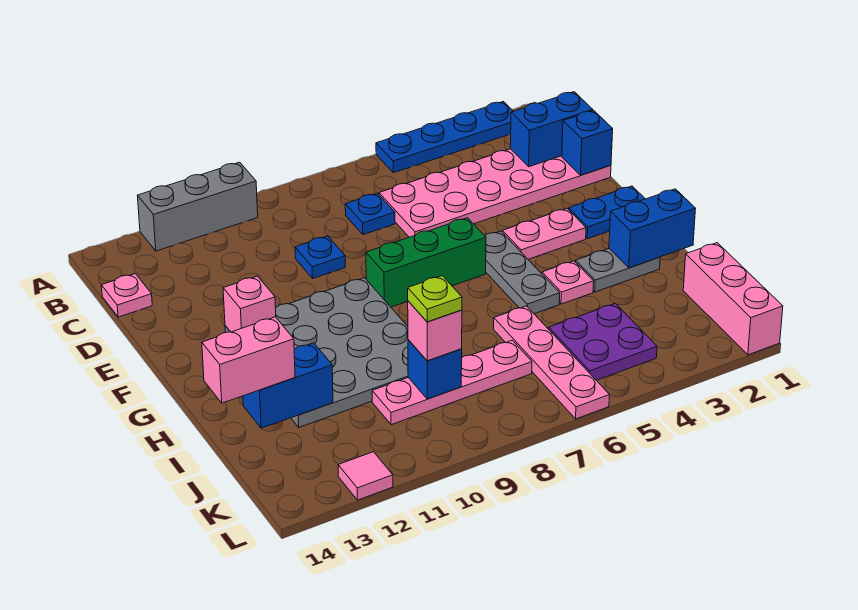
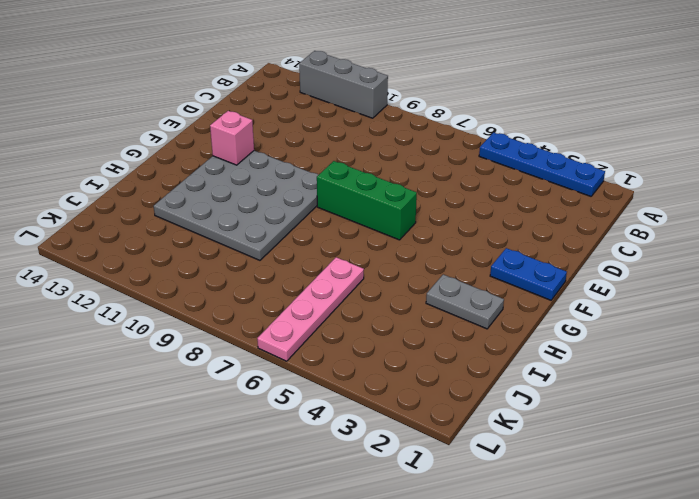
none -> pink plate C1:D6 level 1
none -> blue plate C7 level 1
none -> pink plate C14 level 1

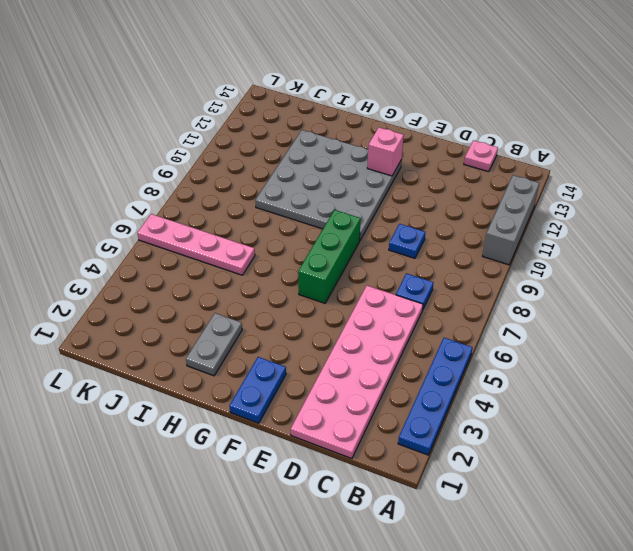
none -> pink plate F3:F4 level 1
none -> grey plate F5:H5 level 1
none -> pink plate H4 level 1

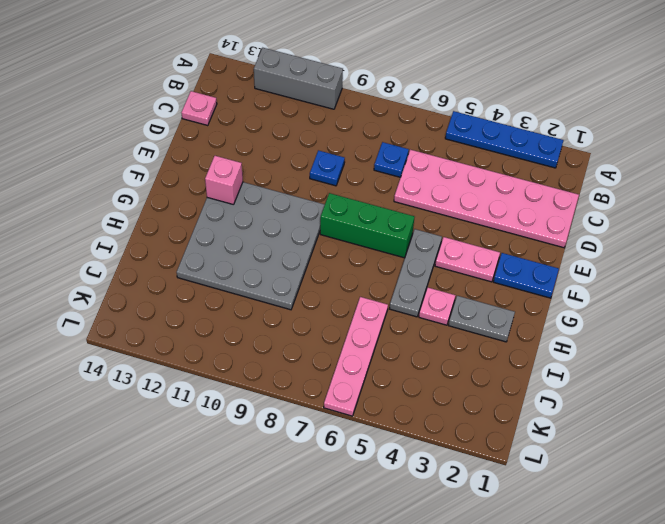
none -> pink brick J1:L1 level 1
none -> purple plate J4:K5 level 1
none -> pink plate J7:J10 level 1

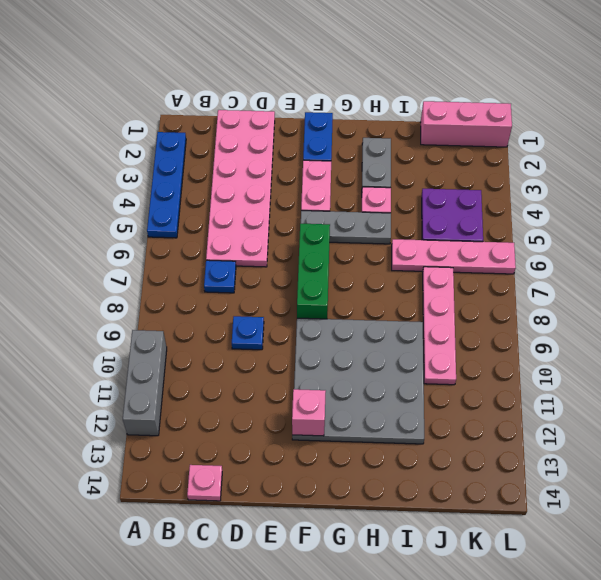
none -> pink tile L12 level 1
none -> blue brick C1:C2 level 2
none -> blue brick D1 level 2

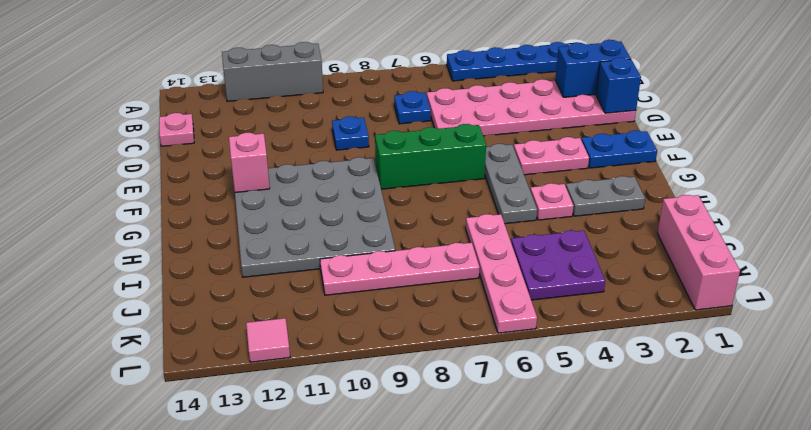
none -> blue brick H1:H2 level 2
none -> blue brick I12:I13 level 2
none -> blue brick J9 level 2

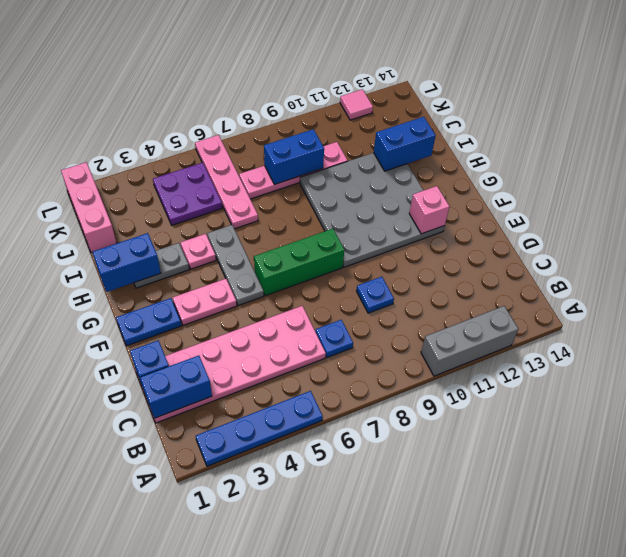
blue brick J8:J9 level 2 -> blue brick J9 level 2
none -> pink plate C14 level 1
none -> pink brick I13:I14 level 3
none -> pink brick J9 level 3

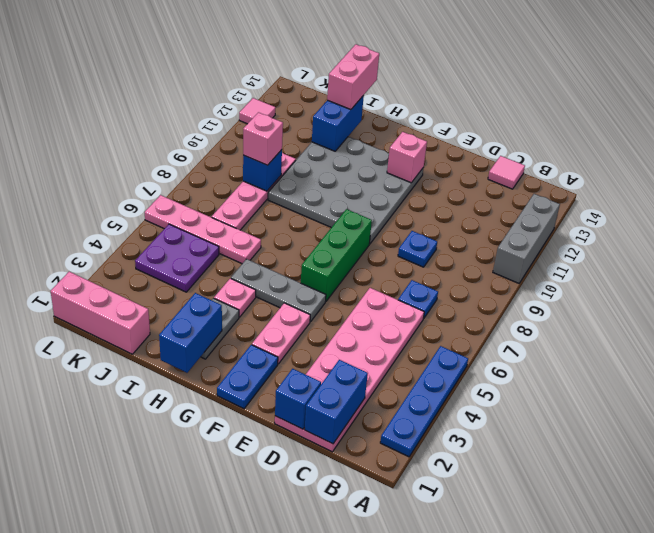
pink tile C14 level 1 -> pink plate C14 level 1
none -> lime plate J9 level 4

